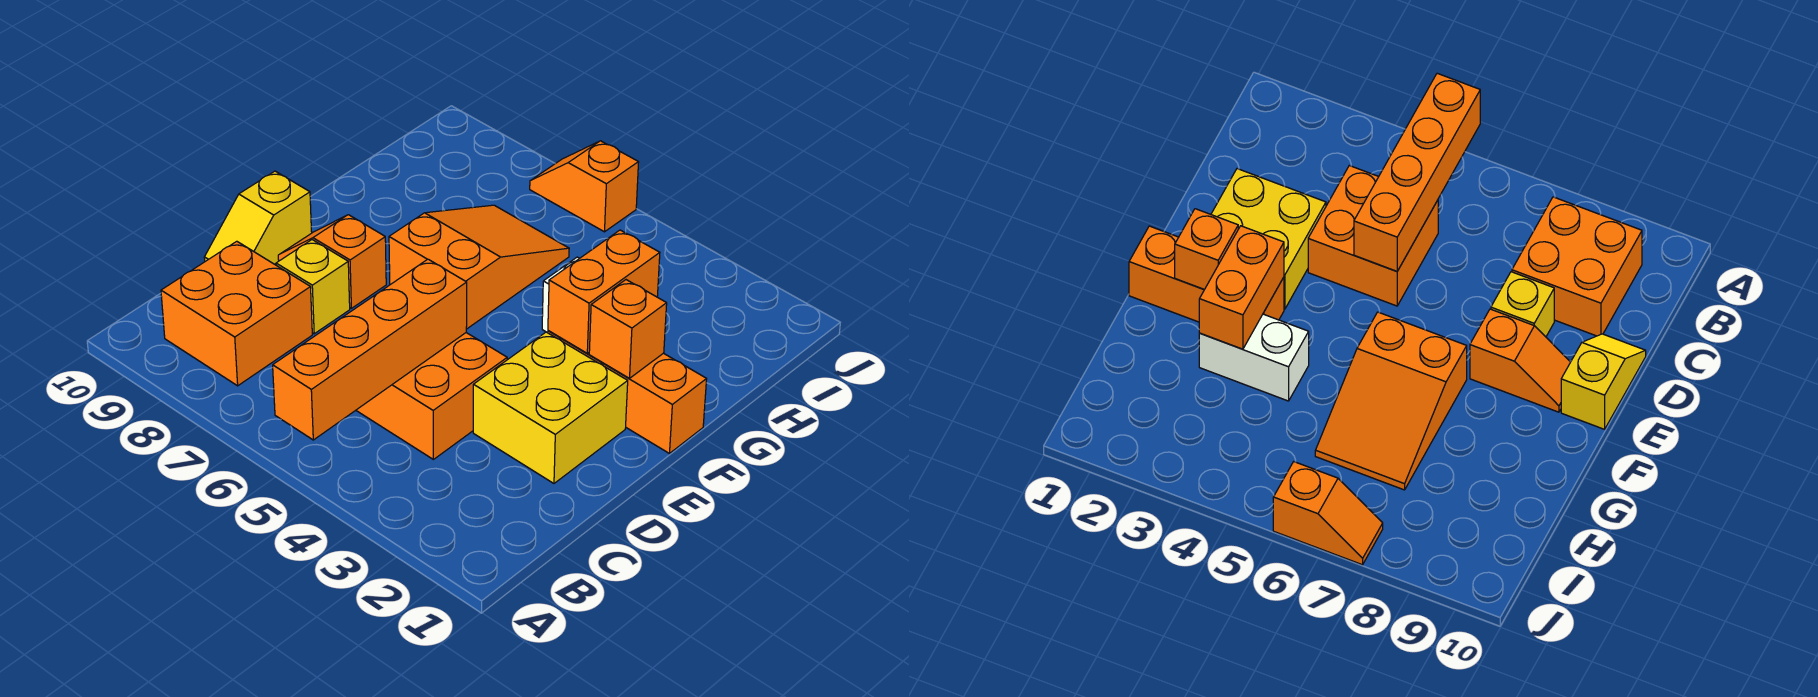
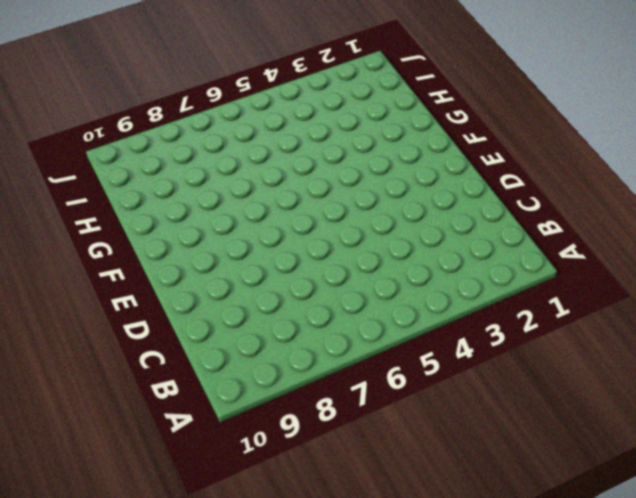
none -> orange brick B8:C9 level 1
none -> orange brick C4:D5 level 1
none -> yellow brick D2:E3 level 1

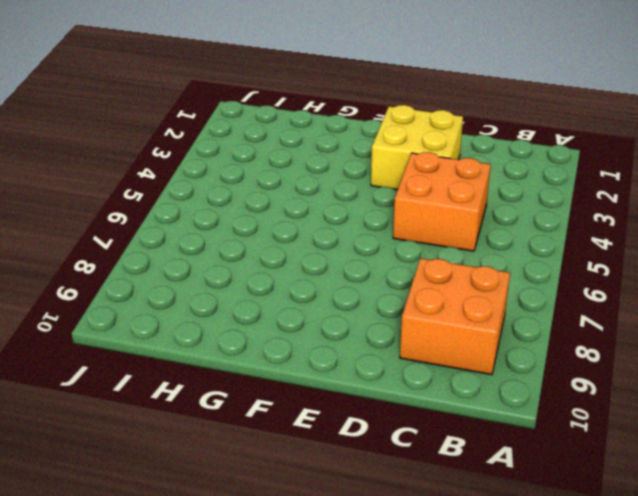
none -> yellow brick D8 level 1
none -> yellow slope D10:E10 level 1 top E
none -> orange slope E8:E9 level 1 top 8

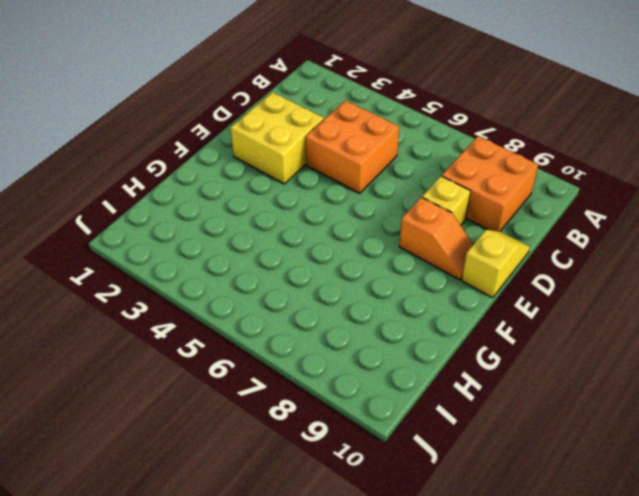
none -> orange brick F1:F3 level 1
none -> orange slope F6:H7 level 1 top F
none -> white brick G3:G4 level 1

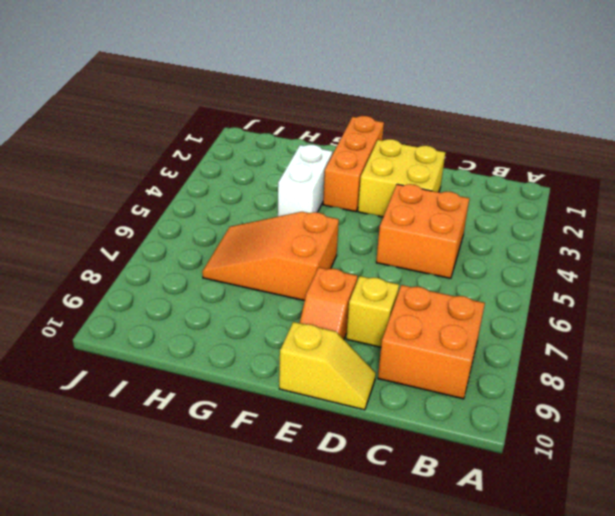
none -> orange slope J6:J7 level 1 top 6
none -> orange brick A5:D5 level 2
none -> orange brick F2 level 2

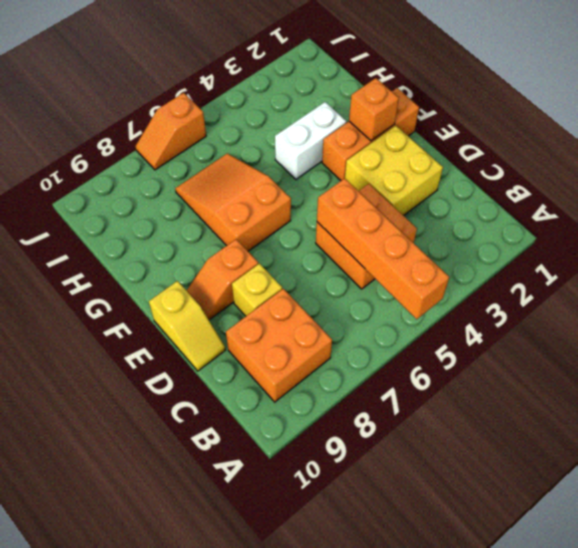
none -> orange brick F3:G3 level 2

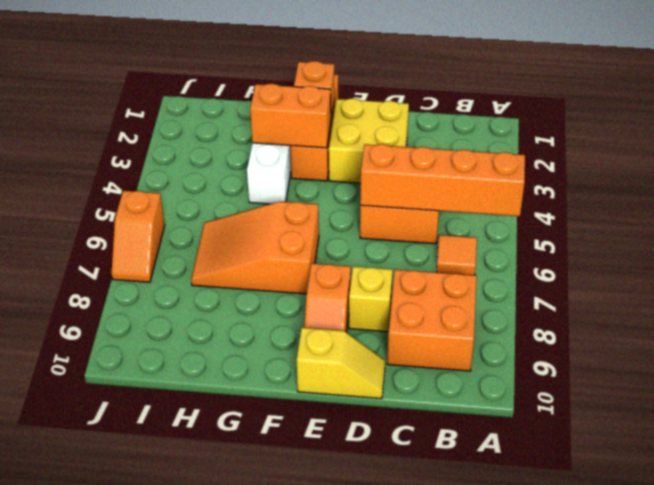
orange tile B6 level 1 -> none

